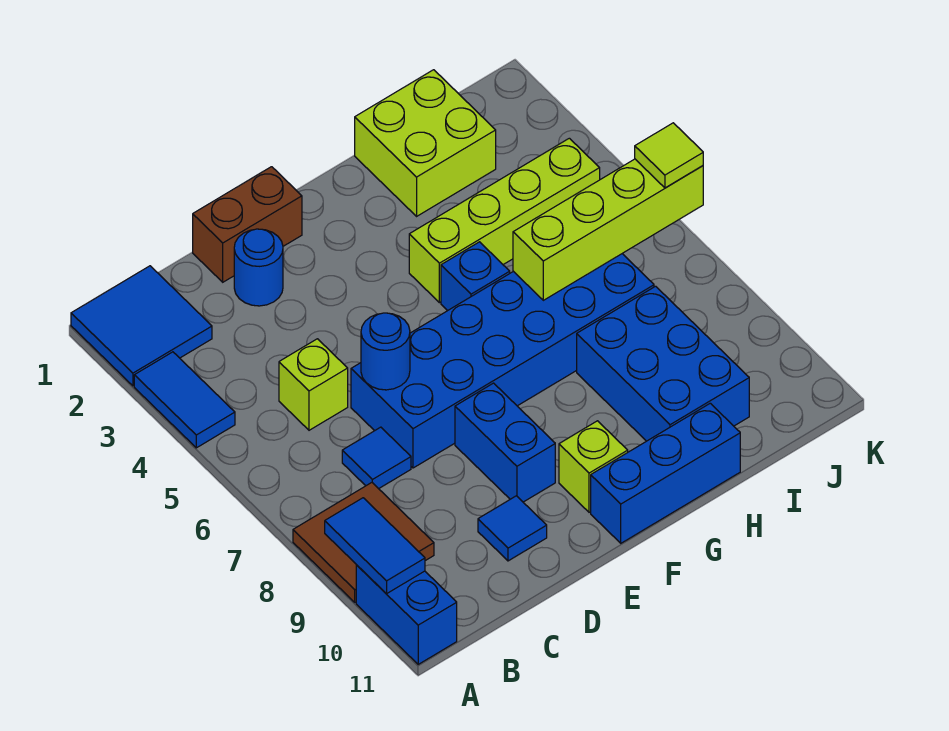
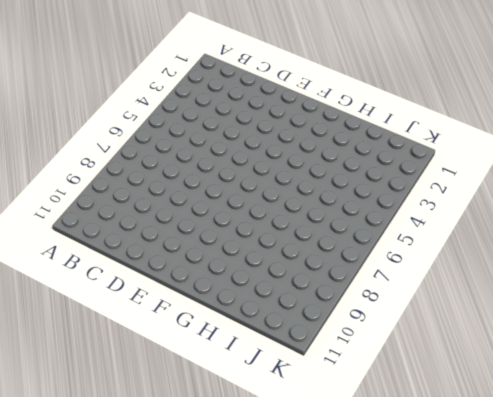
none -> blue tile A1:B2 level 1
none -> blue tile A3:A4 level 1
none -> brown tile A8:B9 level 1

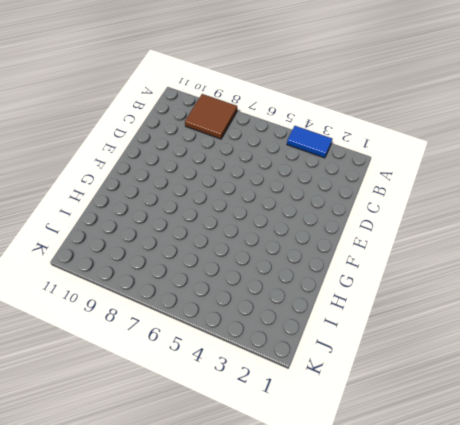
none -> blue tile A1:B2 level 1
none -> blue brick A10:A11 level 1
none -> lime brick C5 level 1

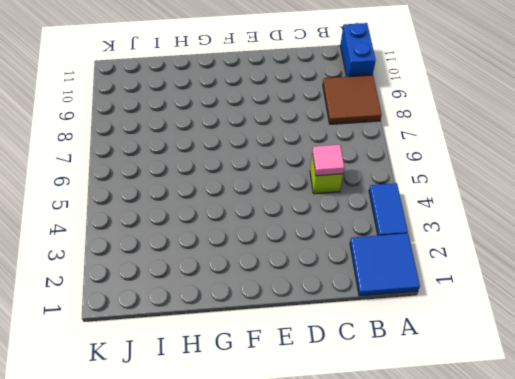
pink tile C5 level 2 -> none
none -> blue tile C7 level 1
none -> brown brick D1:E1 level 1
none -> blue round brick D2 level 1

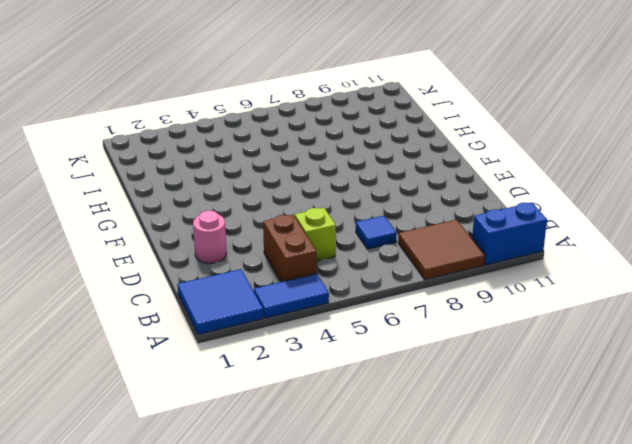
brown brick B4:C4 level 1 -> brown brick D1:E1 level 1
pink round brick D2 level 1 -> blue round brick D2 level 1
none -> blue brick D6:I7 level 1
none -> blue tile D10 level 1
none -> blue brick E8:E9 level 1

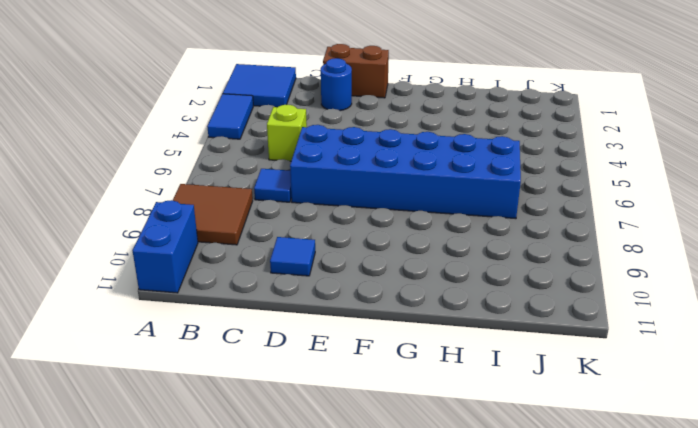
none -> blue brick E8:E9 level 1
none -> lime brick F10 level 1
none -> blue brick F11:H11 level 1

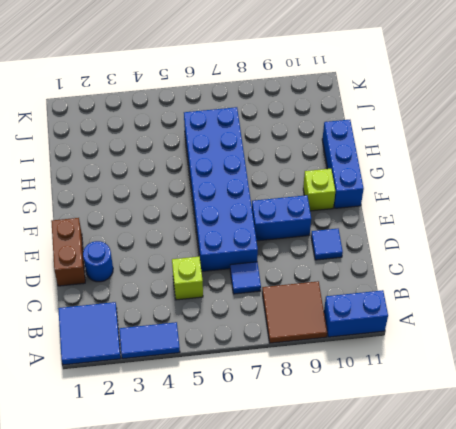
none -> lime brick G4:J4 level 1
none -> blue brick G5 level 1
none -> lime brick H1:I2 level 1

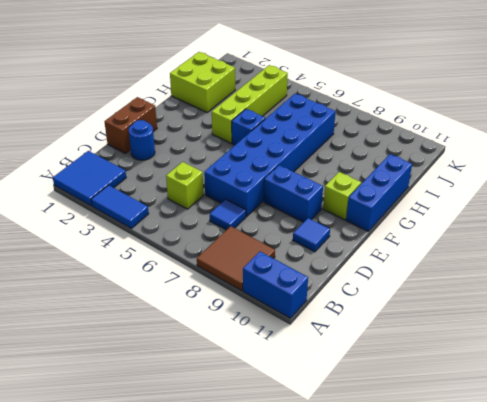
none -> blue brick H8:I10 level 1
none -> blue tile A9:A10 level 2
none -> blue round brick D6 level 2

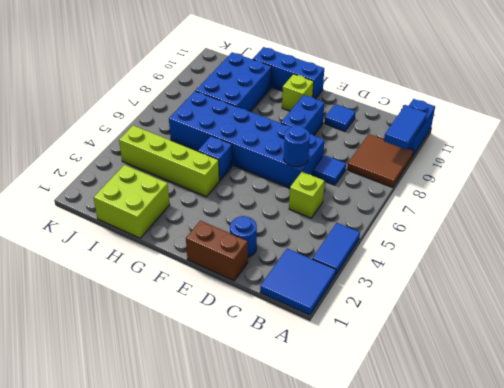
none -> lime brick H6:K6 level 2
none -> lime tile K6 level 3

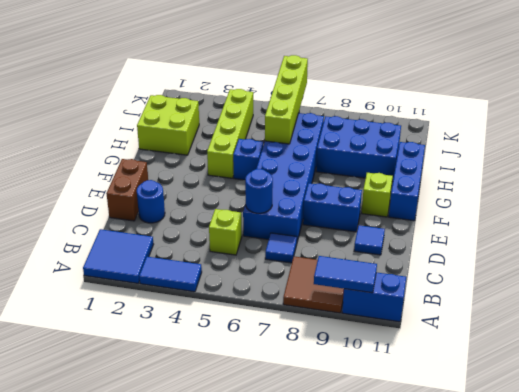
none -> lime tile K6 level 3

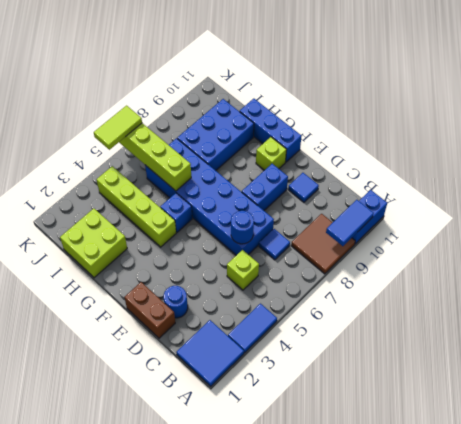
lime tile K5:K6 level 3 -> lime tile K6 level 3

